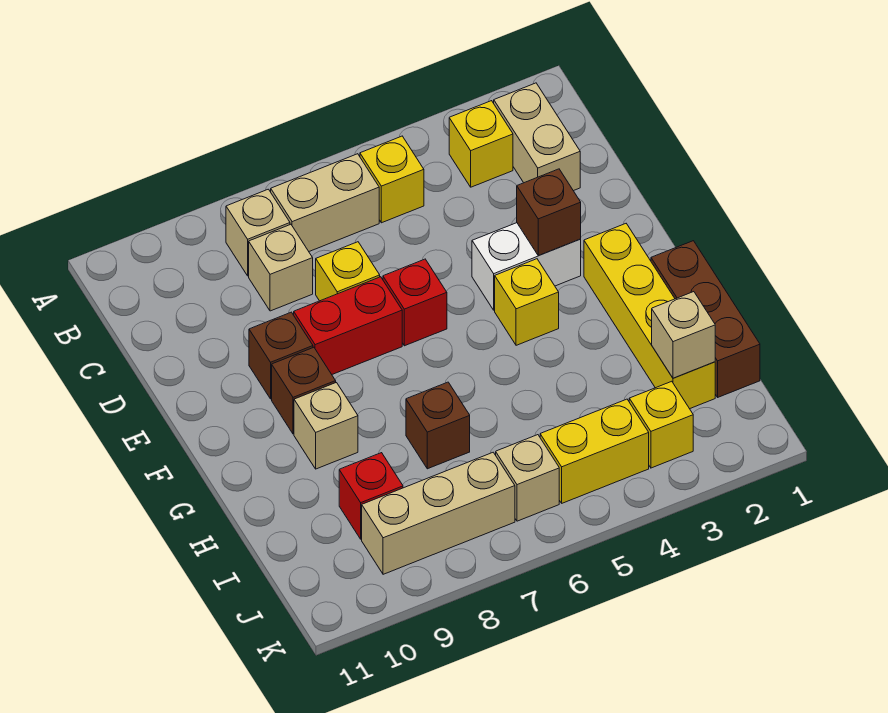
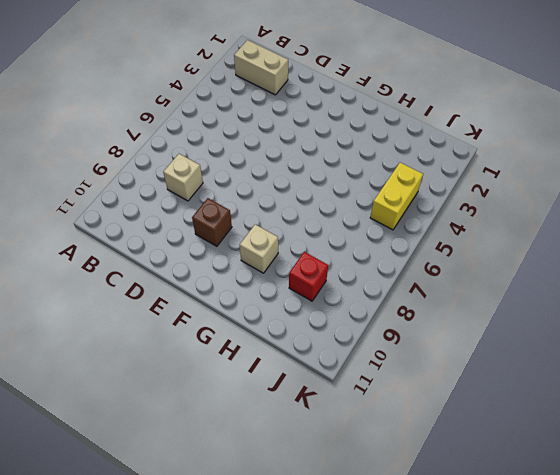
none -> yellow brick B3 level 1
none -> yellow brick B5 level 1
none -> tan brick B6:B7 level 1

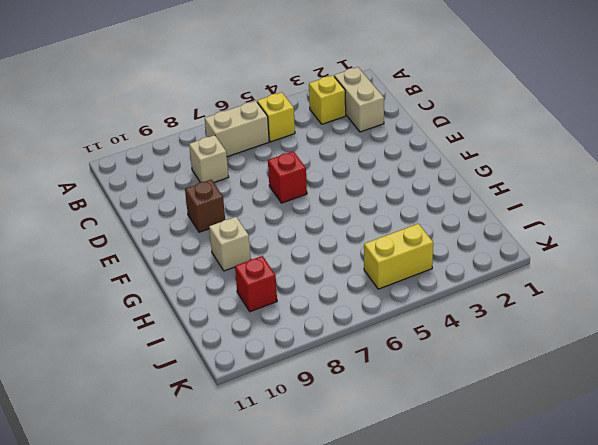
none -> tan brick B8 level 1
none -> yellow brick D7 level 1
none -> white brick E3:E4 level 1

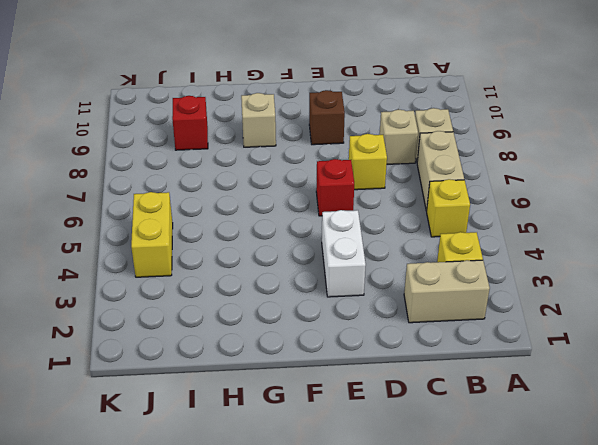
none -> red brick E7:E8 level 1
none -> yellow brick F2:I2 level 1
none -> yellow brick F4 level 1

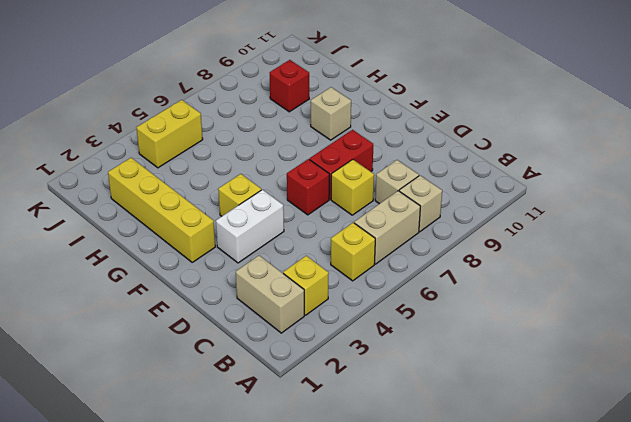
none -> brown brick E9 level 1
none -> brown brick F9 level 1
none -> brown brick G1:I1 level 1

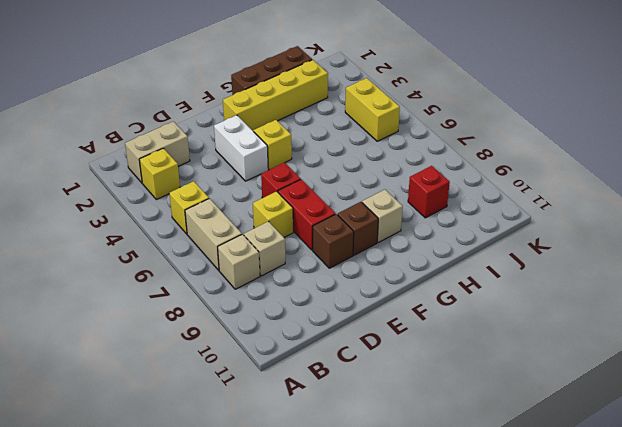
none -> brown brick H7 level 1
none -> yellow brick J3 level 1
none -> tan brick J6 level 1

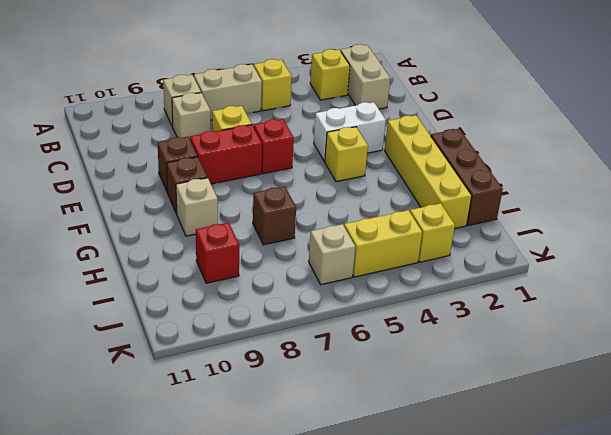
none -> tan brick J7:J9 level 1
none -> brown brick E3 level 2
none -> tan brick I2 level 2

